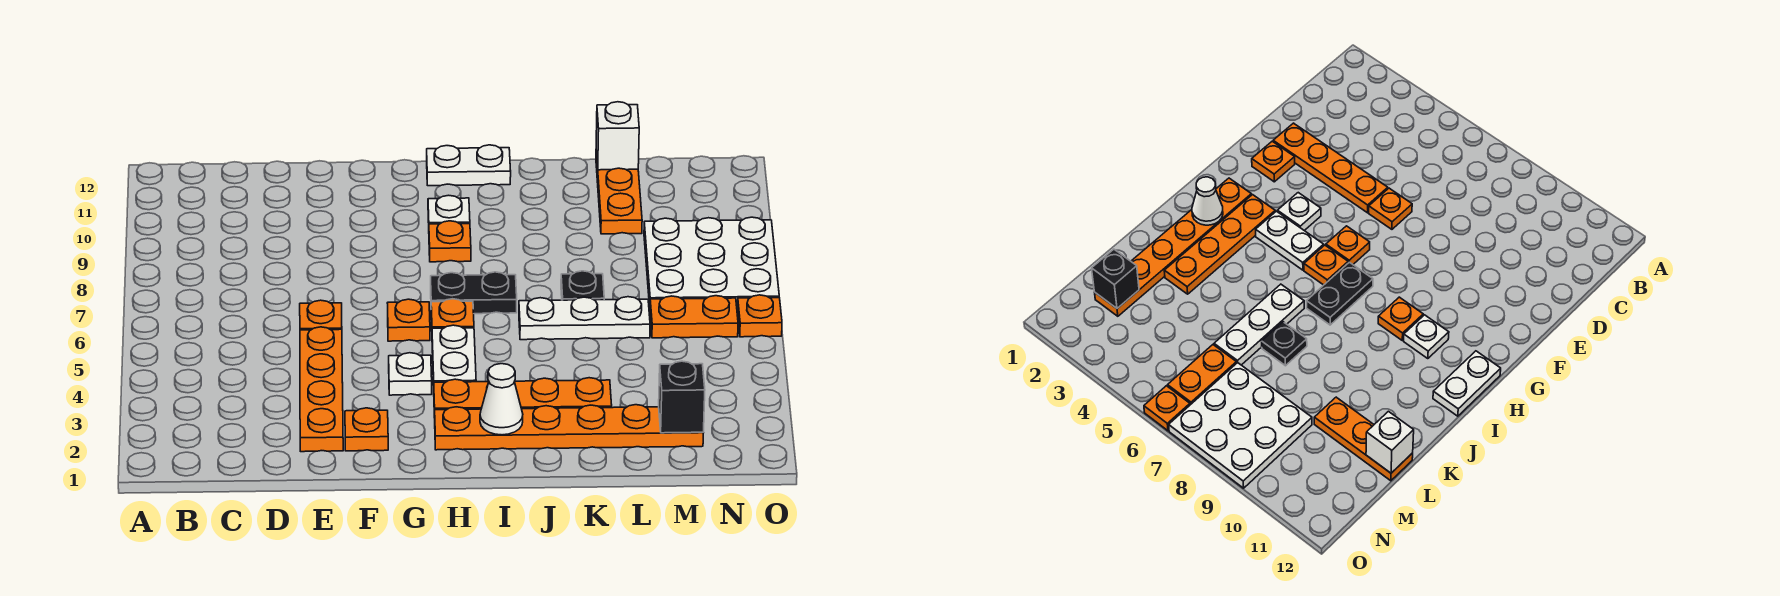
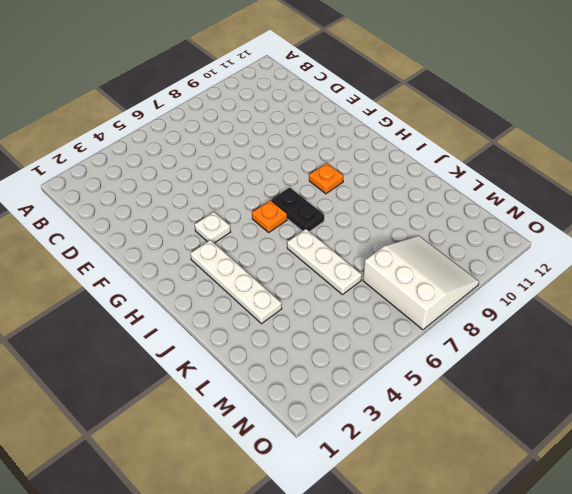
white plate H3:K3 level 1 -> orange plate H3:K3 level 1
white slope M7:O9 level 1 top 7 -> white plate M7:O9 level 1
none -> orange plate E2:E5 level 1
none -> orange plate E6 level 1
none -> orange plate F2 level 1

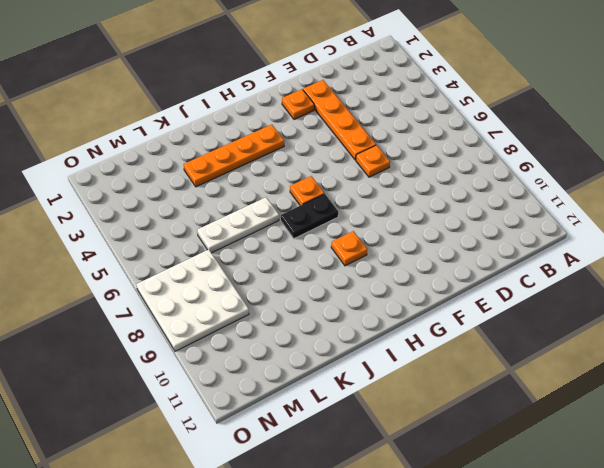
none -> white plate G4 level 1
none -> orange plate G6 level 1
none -> orange plate H2:M2 level 1

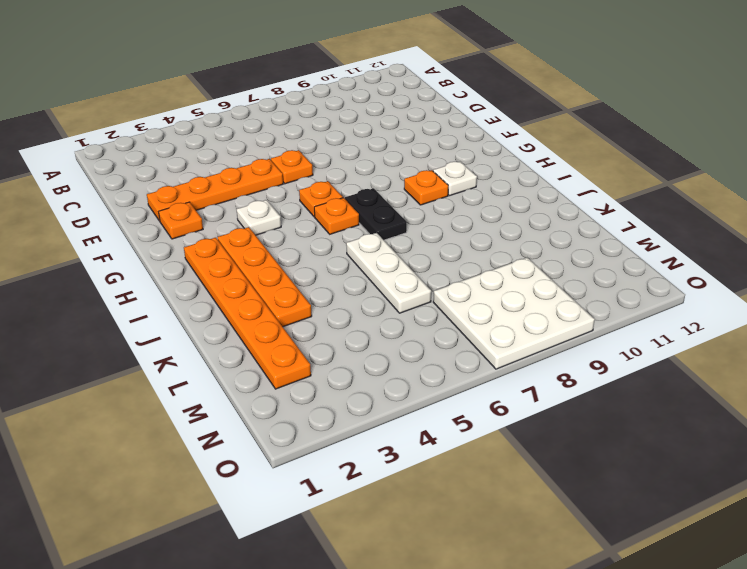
none -> white plate H4:H5 level 1
none -> white plate H12:I12 level 1
none -> black plate K7 level 1

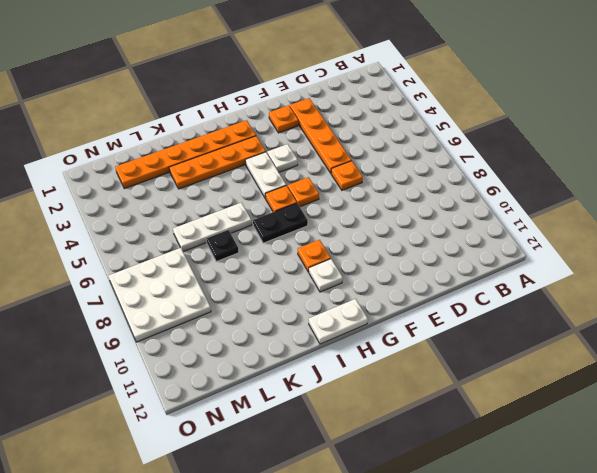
none -> orange plate L10:L12 level 1
none -> orange plate M6:N6 level 1
none -> orange plate O6 level 1

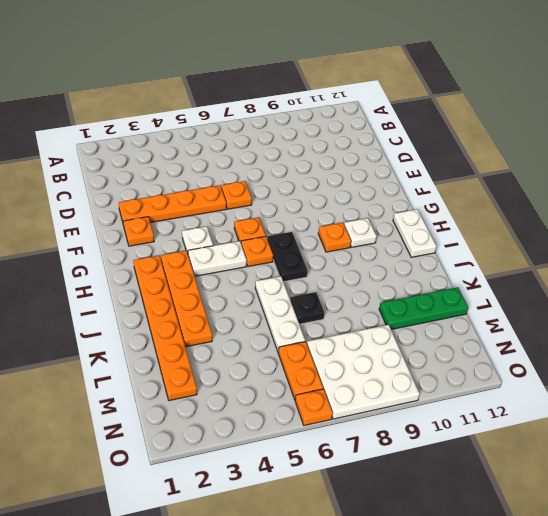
green plate L10:L12 level 1 -> orange plate L10:L12 level 1
none -> white cone I2 level 2
none -> white brick L12 level 2
none -> black brick M2 level 2

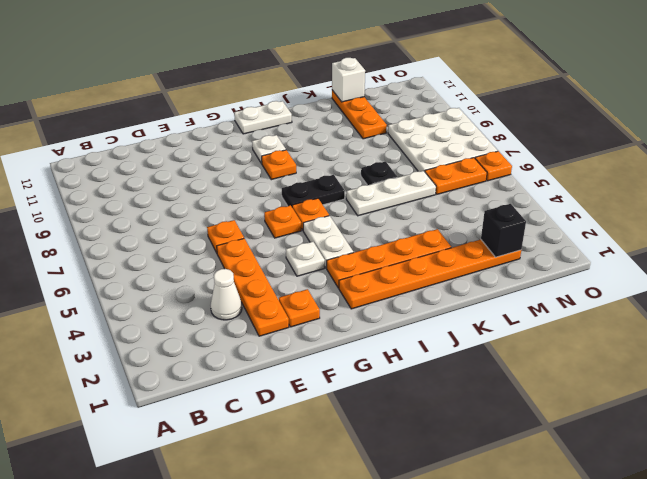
white cone D3 level 1 -> white cone I2 level 2

